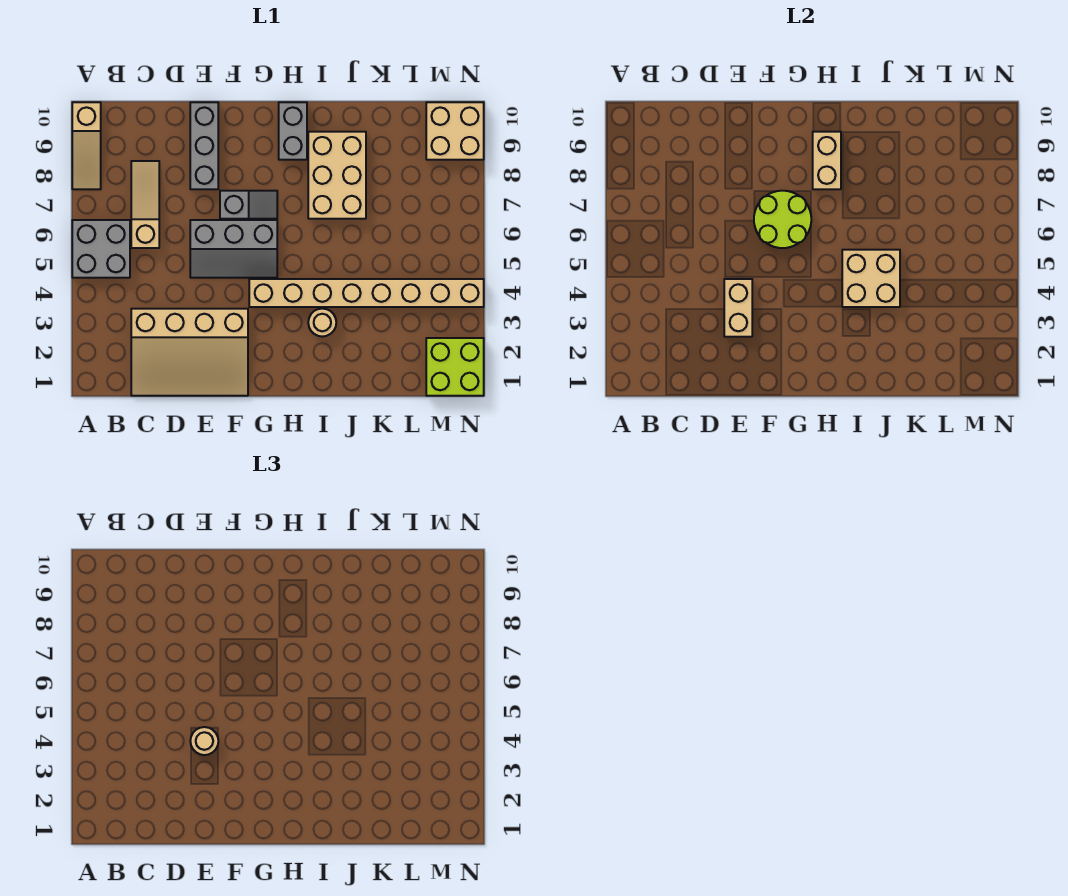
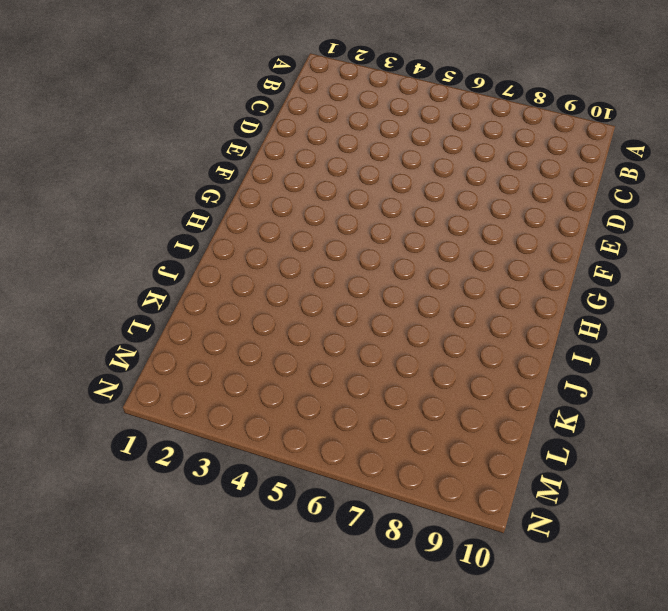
none -> grey brick A5:B6 level 1
none -> tan slope A8:A10 level 1 top 10
none -> tan slope C1:F3 level 1 top 3

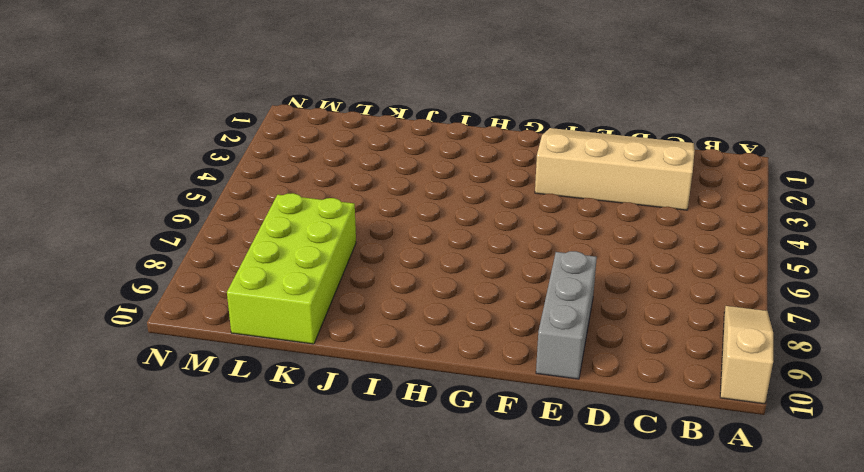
lime brick K7:L10 level 1 -> none
none -> grey brick A5:B6 level 1
none -> tan slope C6:C8 level 1 top 6
none -> grey slope E5:G6 level 1 top 6

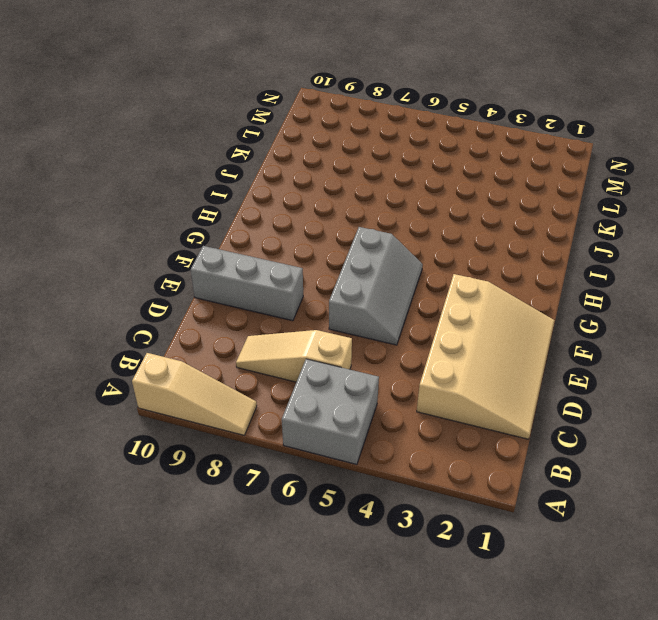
none -> grey slope F7:G7 level 1 top F
none -> tan brick G4:N4 level 1
none -> grey brick H9:H10 level 1

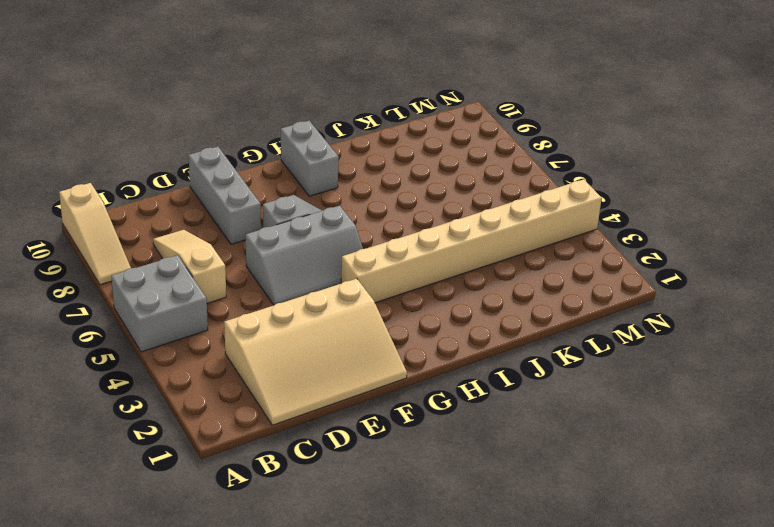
none -> tan round brick I3 level 1
none -> tan brick I7:J9 level 1
none -> lime brick M1:N2 level 1

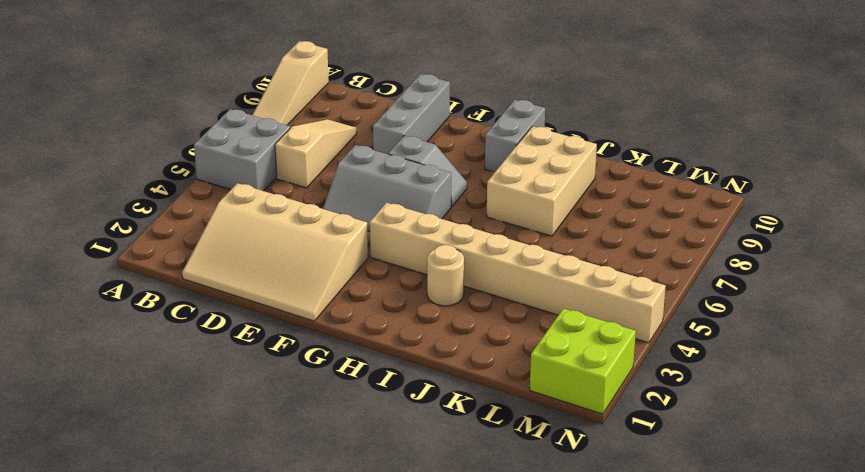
none -> tan brick M9:N10 level 1
none -> tan brick E3:E4 level 2
none -> lime round brick F6:G7 level 2

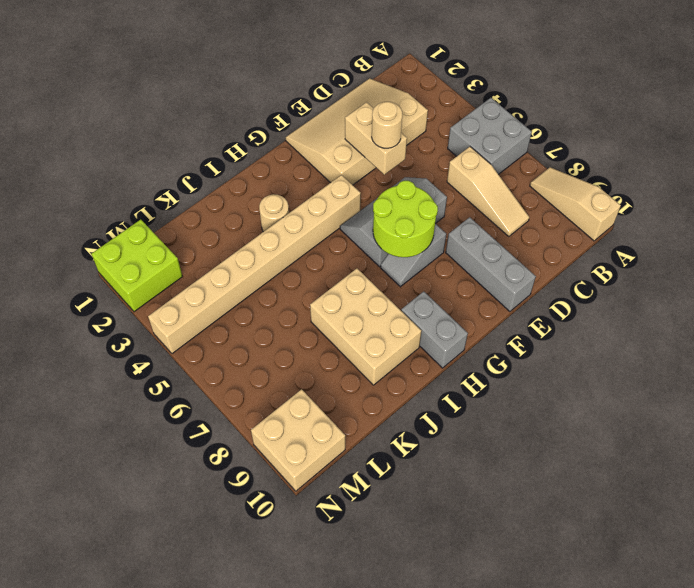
none -> tan brick H8:H9 level 2
none -> tan brick I4:J5 level 2

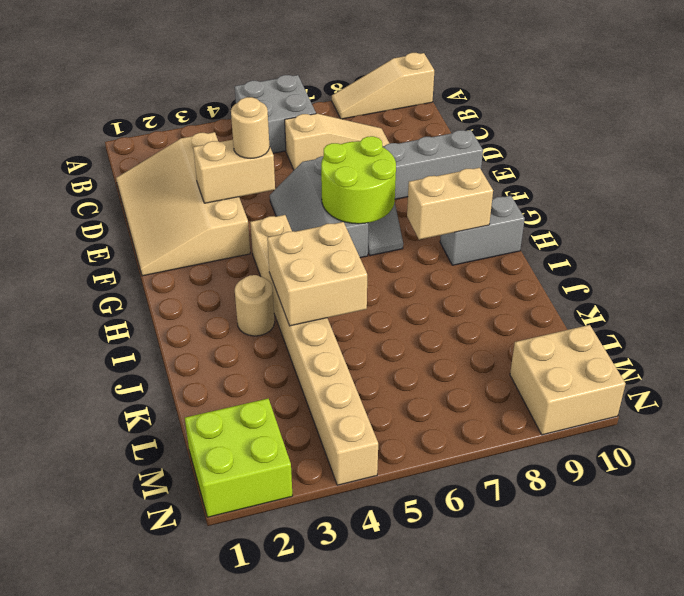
none -> tan brick I7:J9 level 1

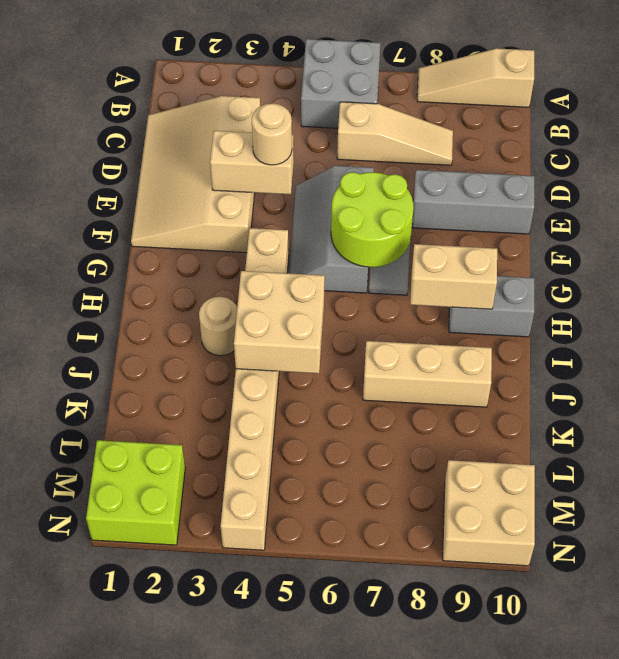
tan brick J7:J9 level 1 -> tan brick I7:J9 level 1

